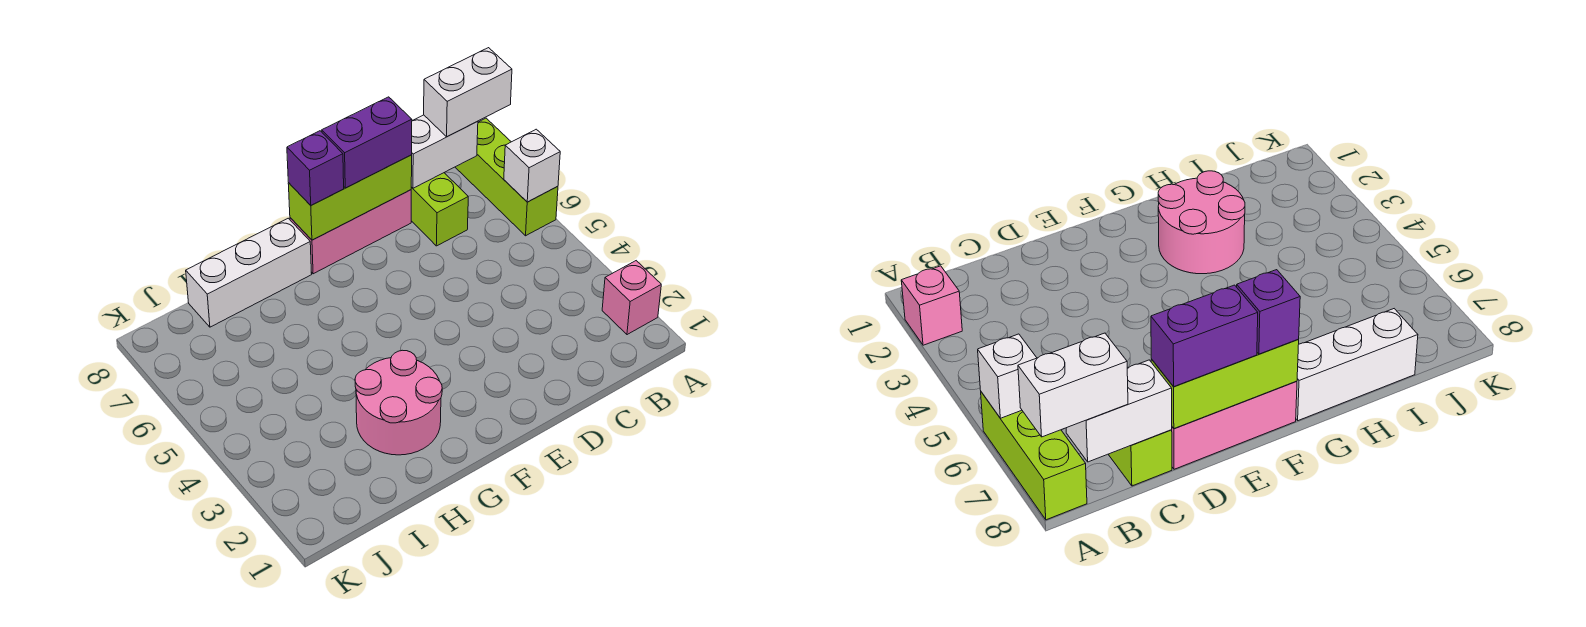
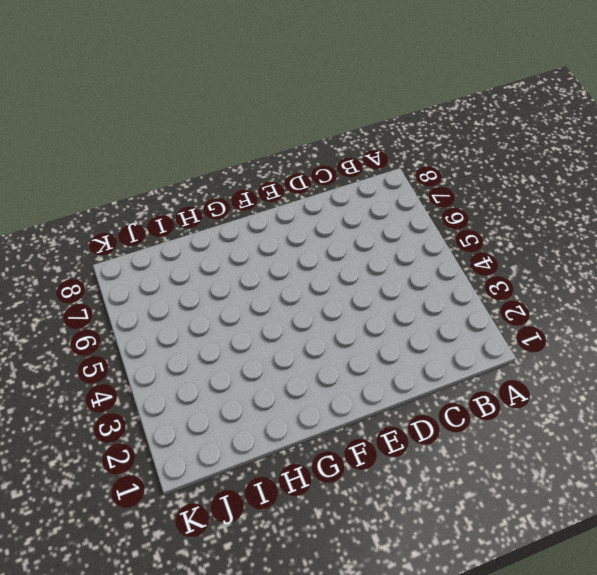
none -> pink brick A2 level 1
none -> lime brick A6:A8 level 1
none -> lime brick C7:C8 level 1

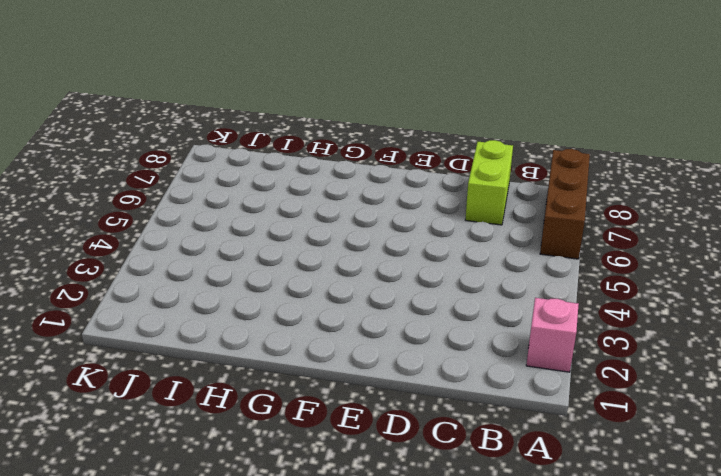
brown brick A6:A8 level 1 -> lime brick A6:A8 level 1
none -> pink brick D8:F8 level 1
none -> pink round brick G2:H3 level 1
none -> white brick G8:I8 level 1

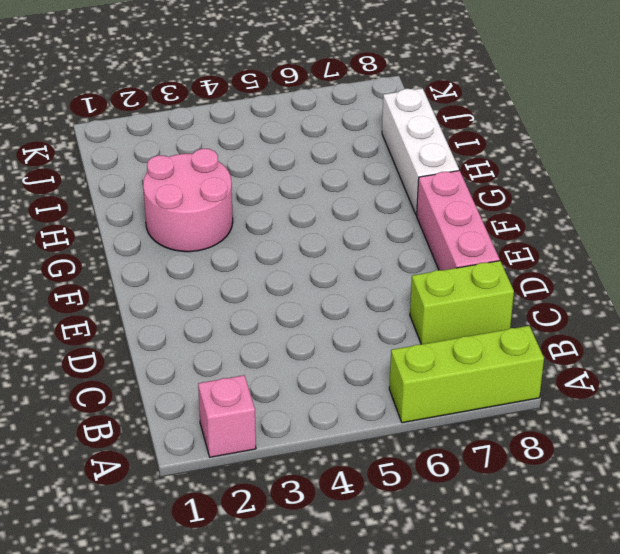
none -> white brick A6 level 2
none -> white brick B8:C8 level 2
none -> lime brick D8:F8 level 2

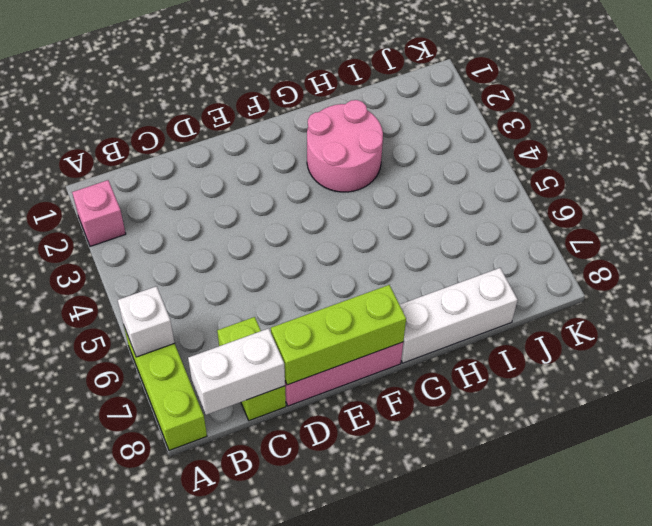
none -> white brick A8:B8 level 3
none -> purple brick D8:E8 level 3
none -> purple brick F8 level 3

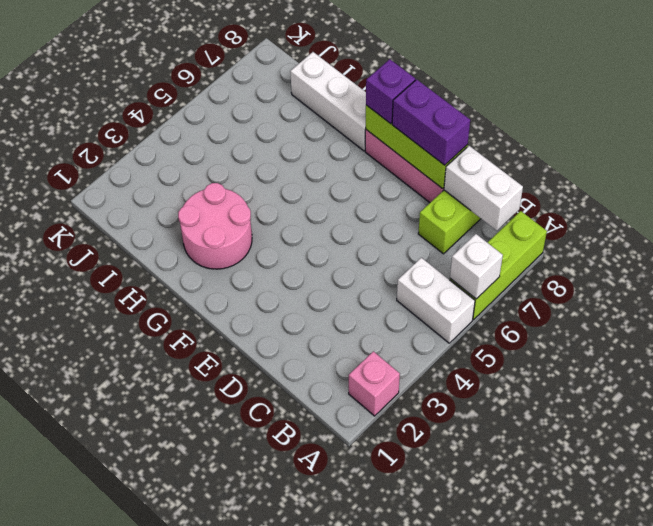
white brick A5:B5 level 1 -> white brick A8:B8 level 3

